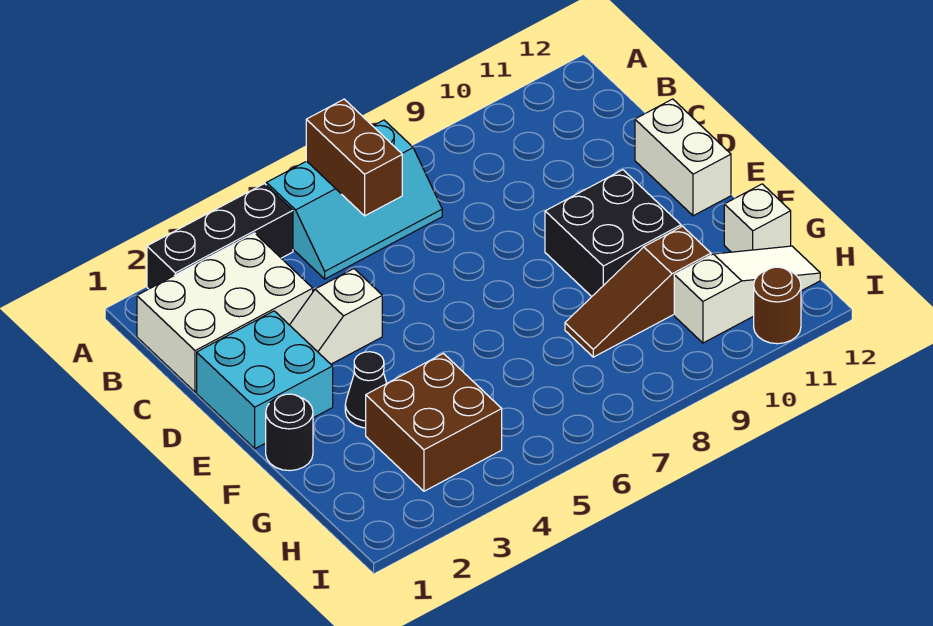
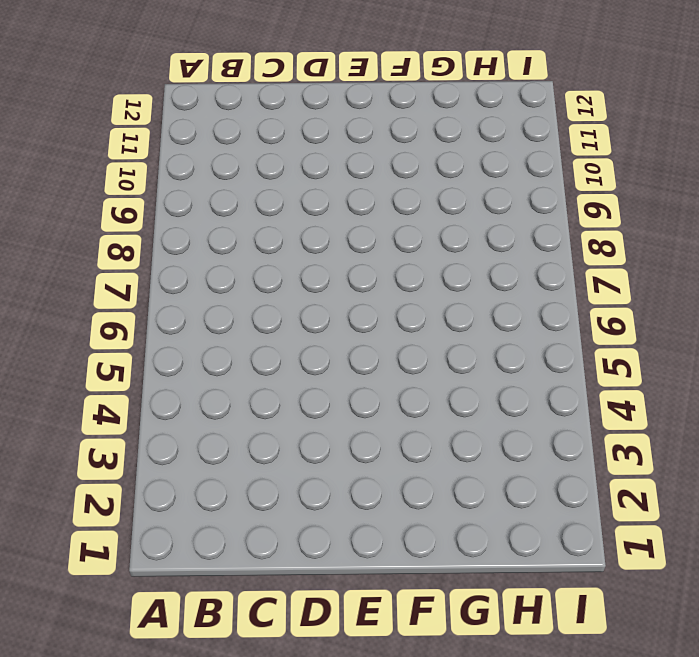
none -> black brick A2:A4 level 1
none -> cyan slope A5:B7 level 1 top A
none -> white brick B1:C3 level 1

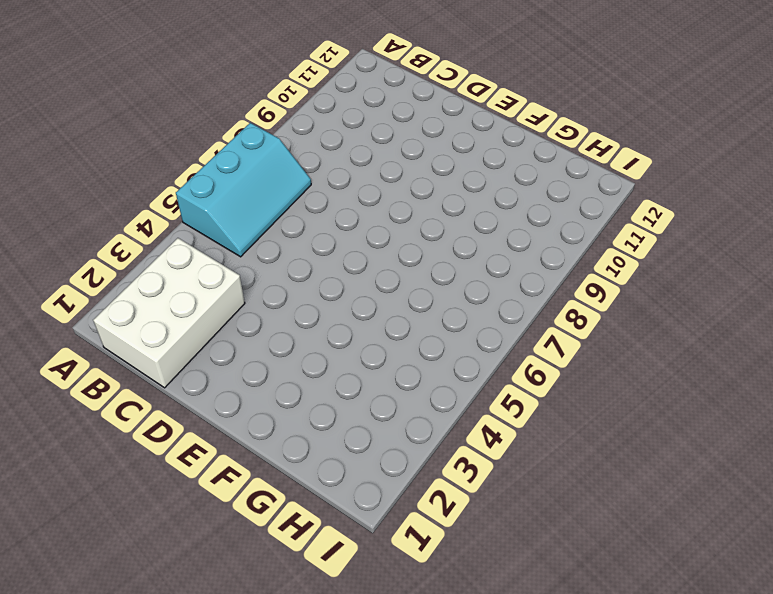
none -> black brick A2:A4 level 1
none -> cyan brick D1:E2 level 1
none -> white slope D3:D4 level 1 top 4

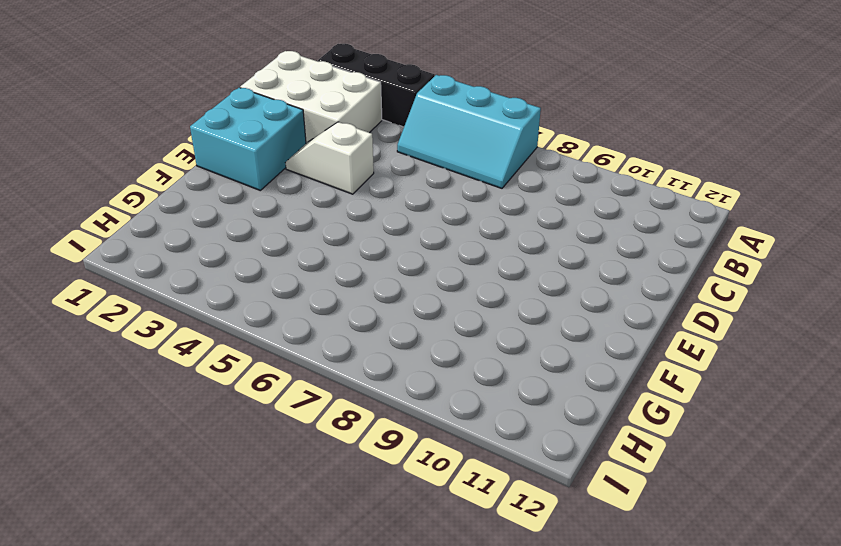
none -> white brick D12:E12 level 1
none -> black brick E9:F10 level 1
none -> black round brick F1 level 1

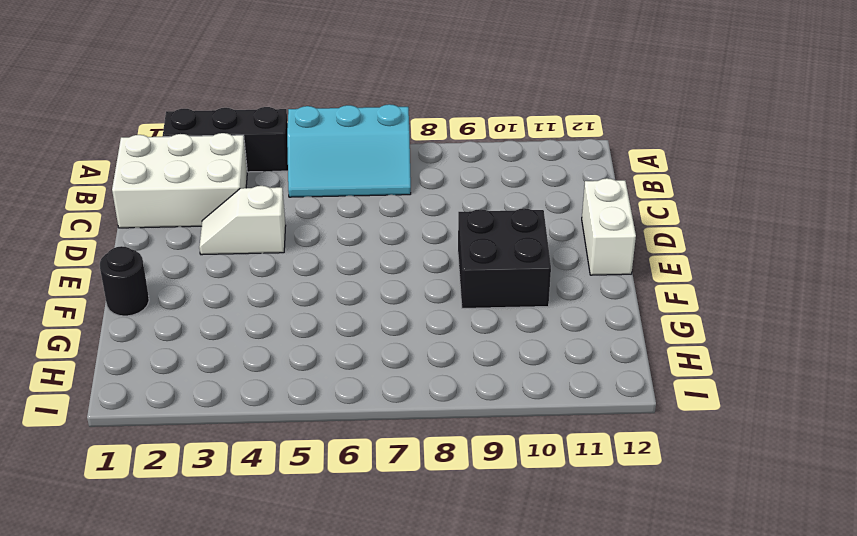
none -> cyan brick D1:E2 level 1
none -> black cone F3 level 1
none -> brown brick G3:H4 level 1

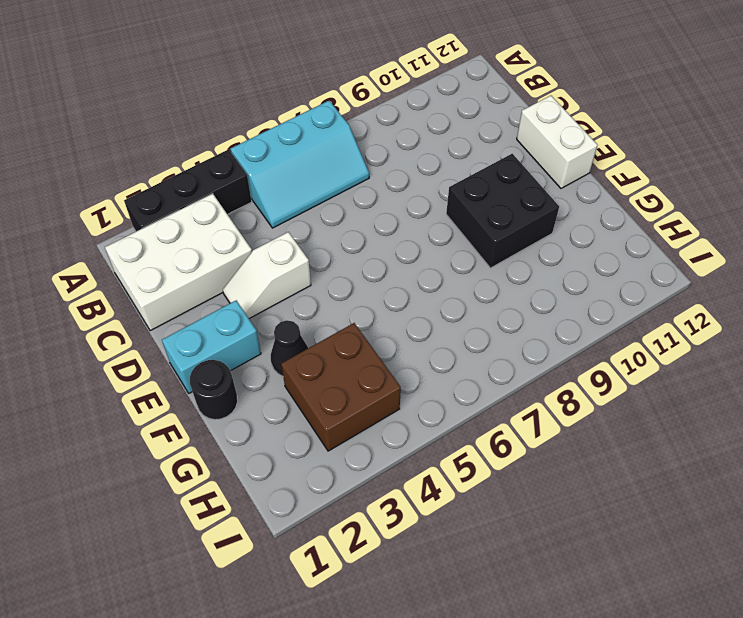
cyan brick E1:E2 level 1 -> cyan brick D1:E2 level 1
none -> brown slope G8:G10 level 1 top 10
none -> white brick G12 level 1
none -> white slope H10:H12 level 1 top 10

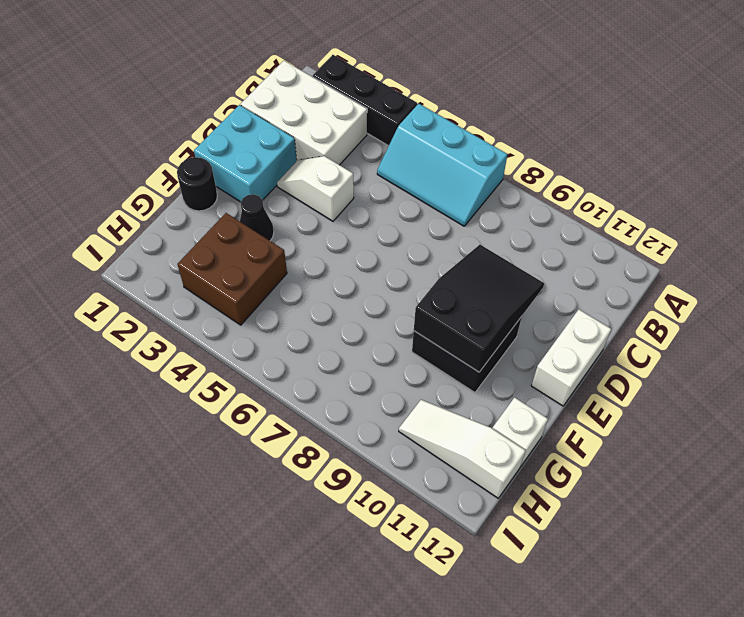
black slope D9:F10 level 2 top F -> none
white slope H10:H12 level 1 top 12 -> white slope H10:H12 level 1 top 10
none -> brown slope G8:G10 level 1 top 10
none -> brown round brick I11 level 1
none -> brown brick A6:B6 level 2

